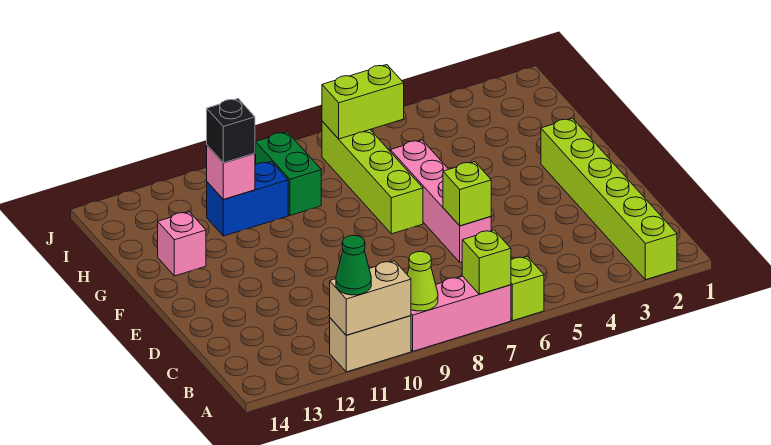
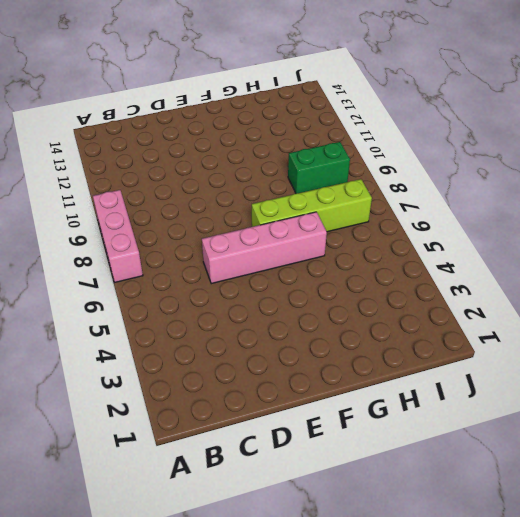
none -> lime brick A2:F2 level 1
none -> lime brick A6 level 1
none -> tan brick A10:A11 level 1

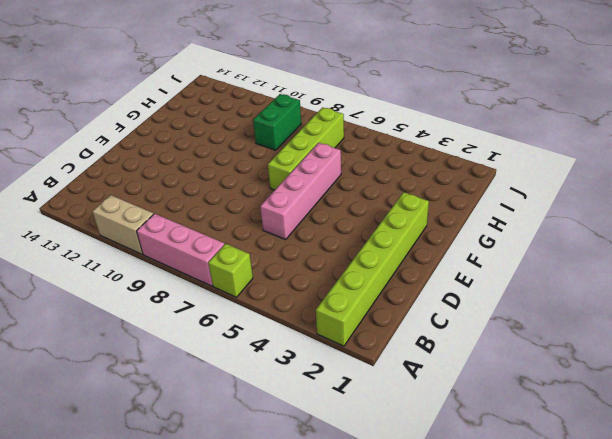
none -> pink brick G13 level 1
none -> blue brick H10:H11 level 1
none -> lime brick A7 level 2

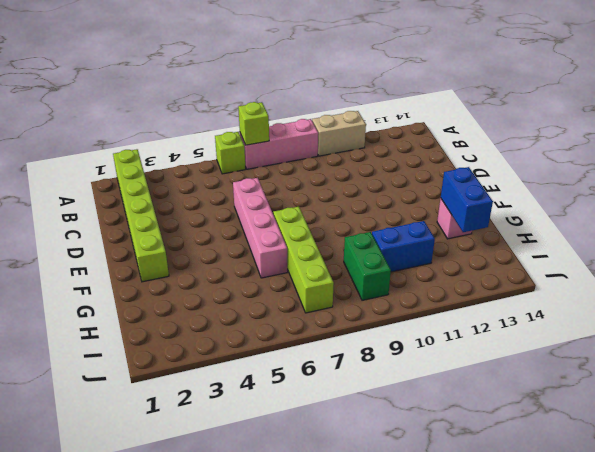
blue brick G13:H13 level 2 -> none
none -> lime cone A9 level 2
none -> tan brick A10:A11 level 2
none -> lime brick D6 level 2

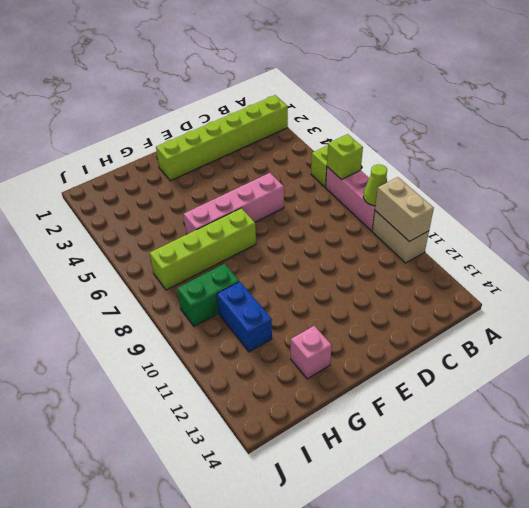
none -> lime brick D6 level 2
none -> pink brick H11 level 2
none -> lime brick I6:I7 level 2

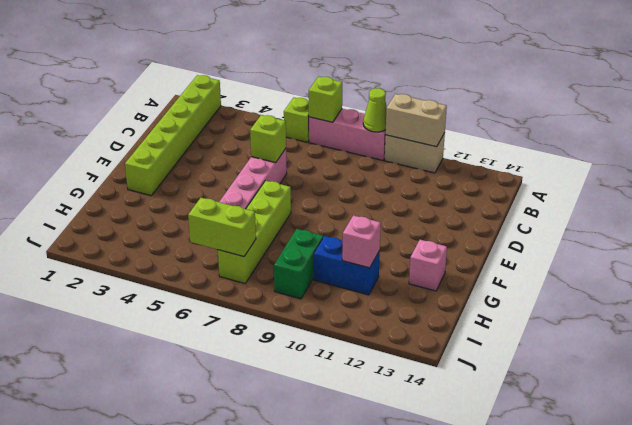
none -> green cone A11 level 3
none -> black brick H11 level 3

